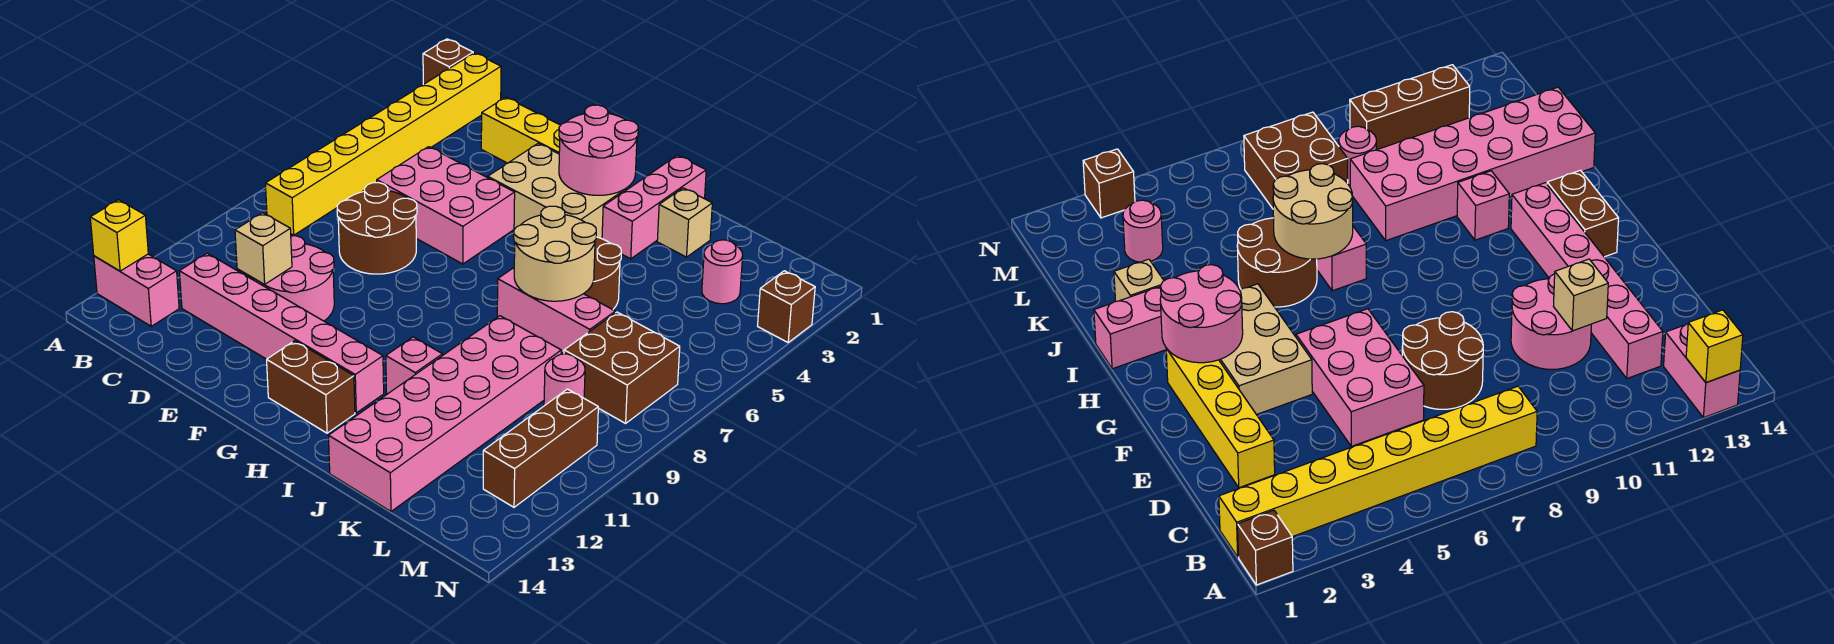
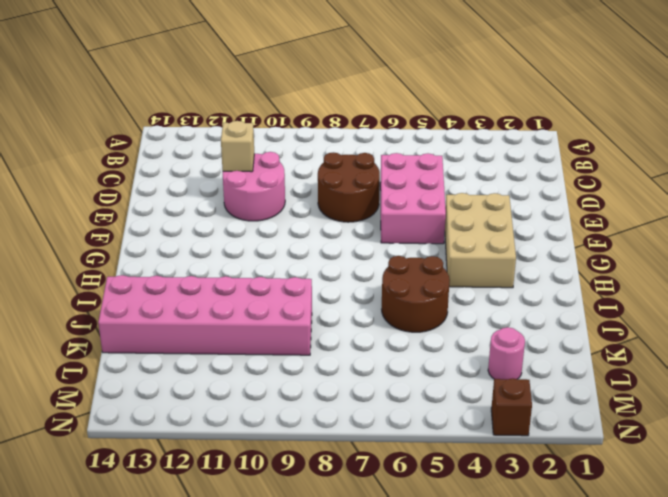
none -> brown brick A1 level 1
none -> pink brick A13:B13 level 1
none -> yellow brick B1:B8 level 1

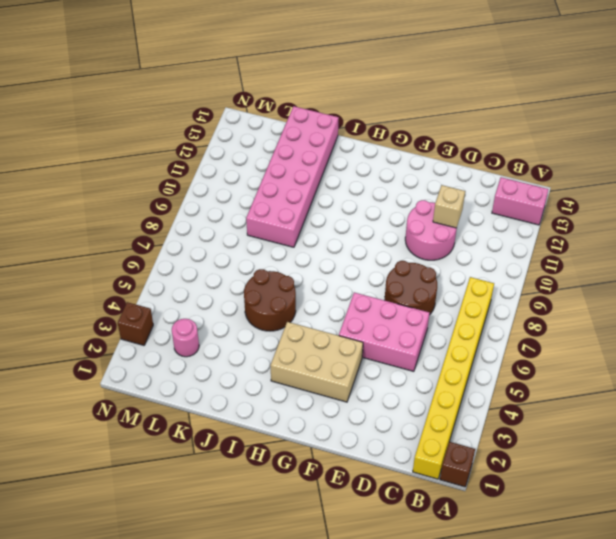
none -> pink brick C12:H12 level 1
none -> yellow brick D2:G2 level 1
none -> brown brick G13:H13 level 1

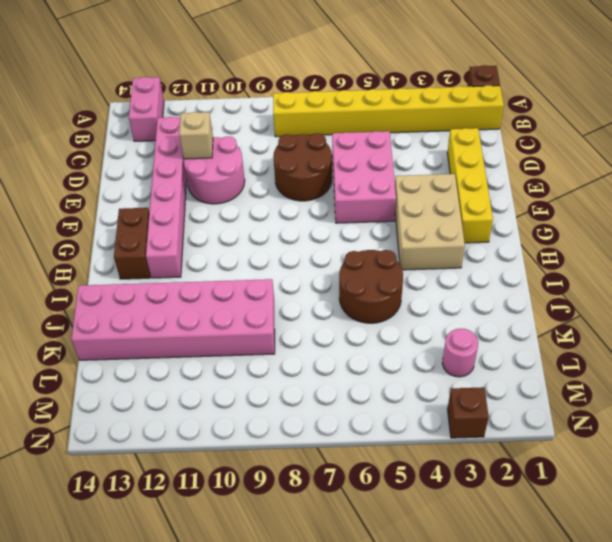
none -> pink brick I1:I3 level 1
none -> pink brick I7:K7 level 1
none -> pink brick I11 level 1

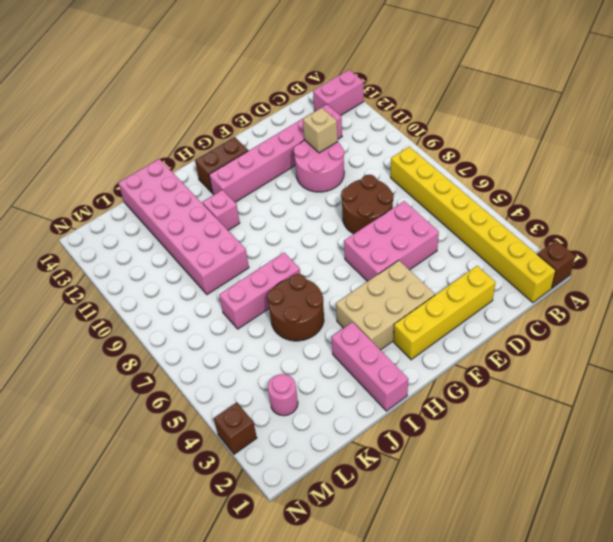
none -> tan brick J2 level 1
none -> brown brick L7:M8 level 1
none -> pink round brick L9 level 1

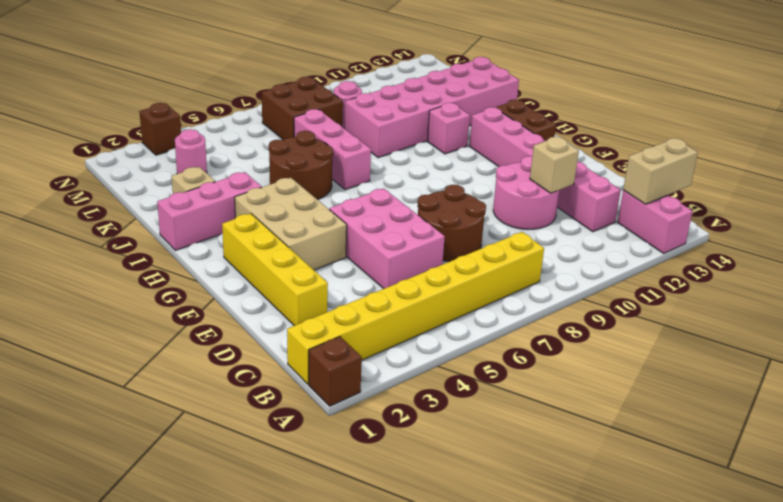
tan brick B13:B14 level 2 -> none
none -> brown brick M10:M12 level 1
none -> yellow brick A13 level 2
none -> pink round brick G2:H3 level 2

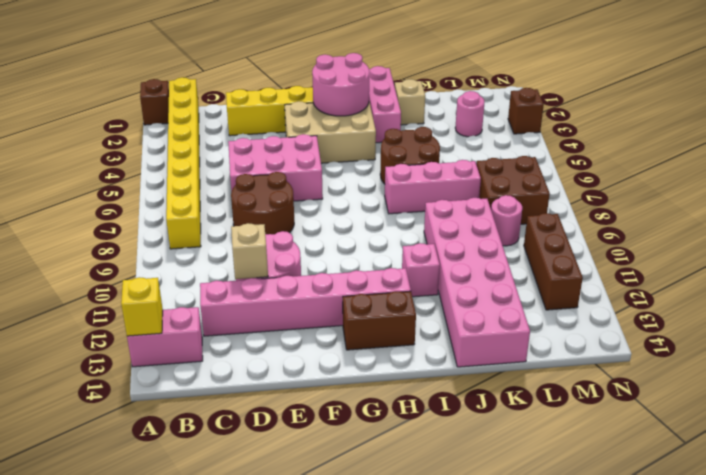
none -> tan round brick I6:J7 level 2

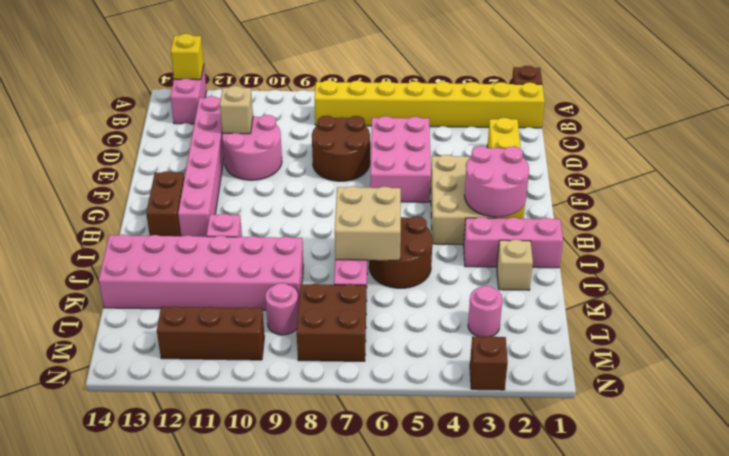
tan brick I6:J7 level 2 -> tan round brick I6:J7 level 2

